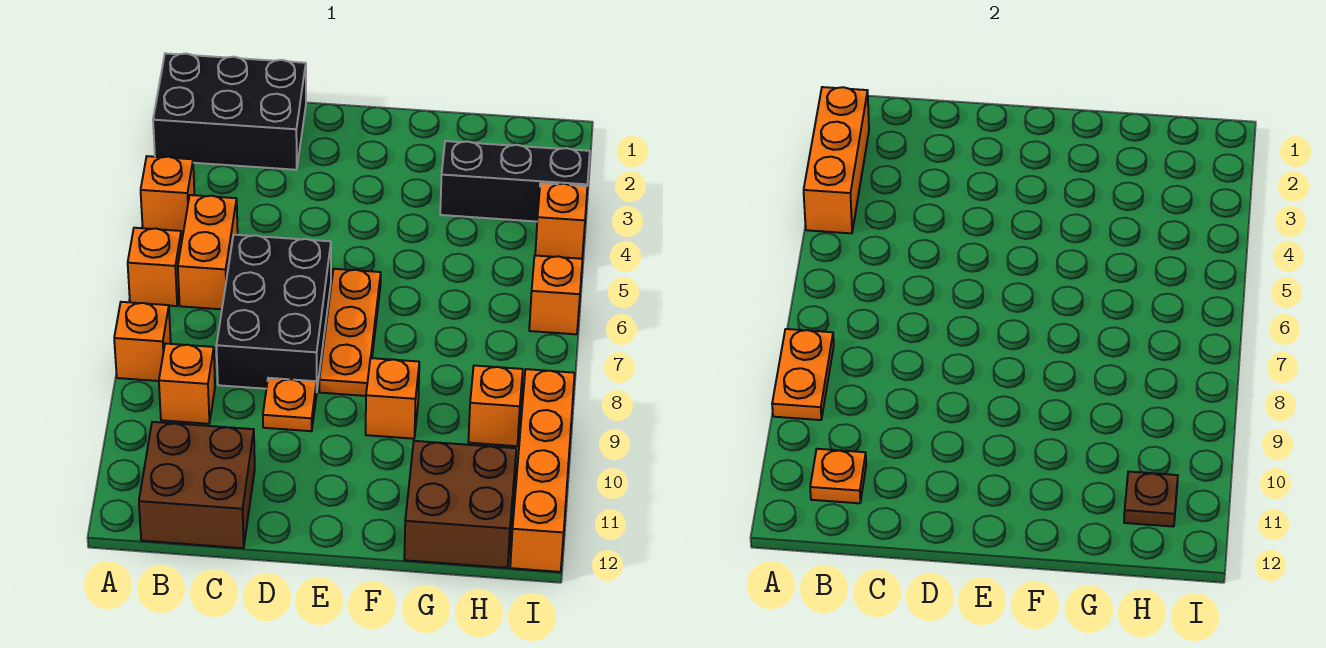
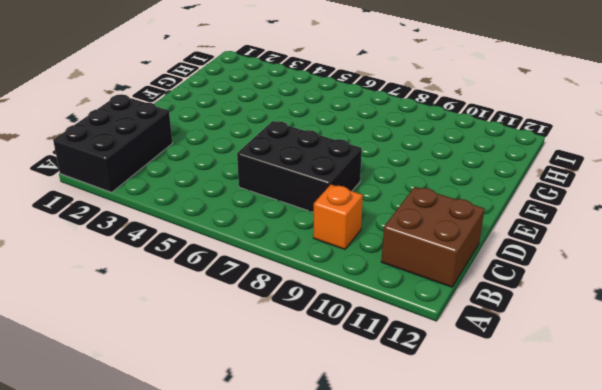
none -> orange brick A4 level 1
none -> orange brick A6 level 1
none -> orange brick A8 level 1

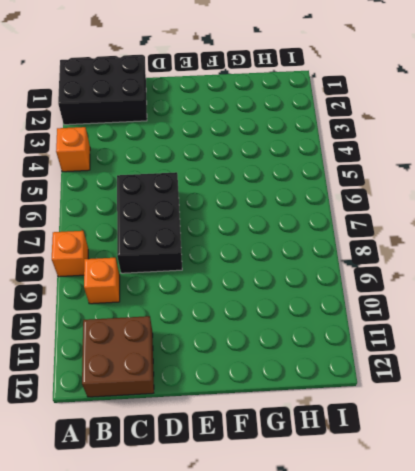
none -> orange brick A6 level 1
none -> orange brick B5:B6 level 1
none -> orange plate D9 level 1

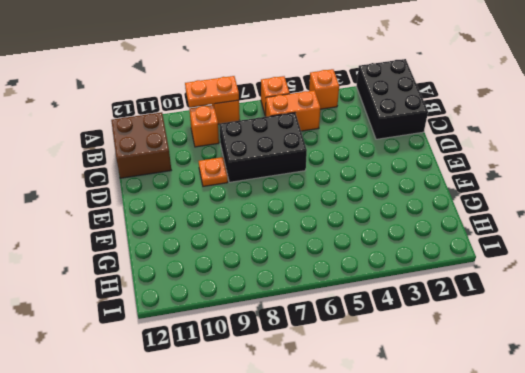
none -> orange plate E6:E8 level 1
none -> orange brick F9 level 1
none -> black brick G3:I3 level 1

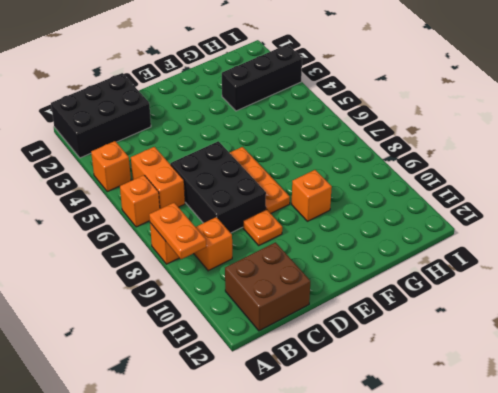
none -> brown brick G11:H12 level 1
none -> orange brick H9 level 1
none -> orange brick I4 level 1

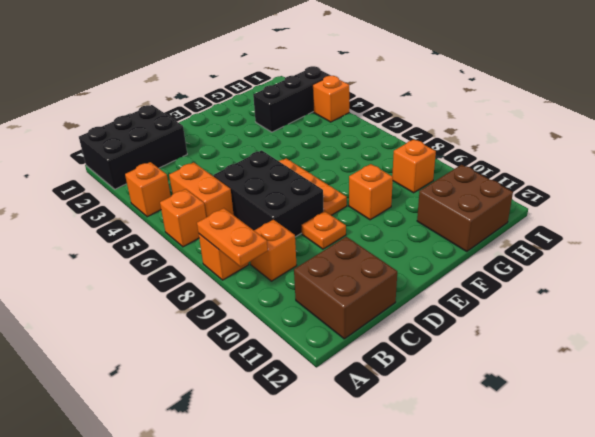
none -> orange brick I6 level 1
none -> orange brick I9:I12 level 1
none -> orange brick A2:A4 level 2

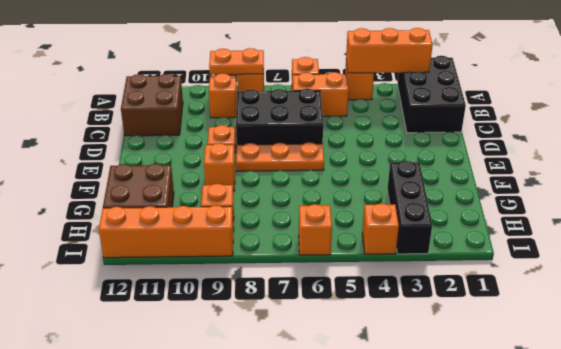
none -> orange plate B11 level 2
none -> brown plate H11 level 2

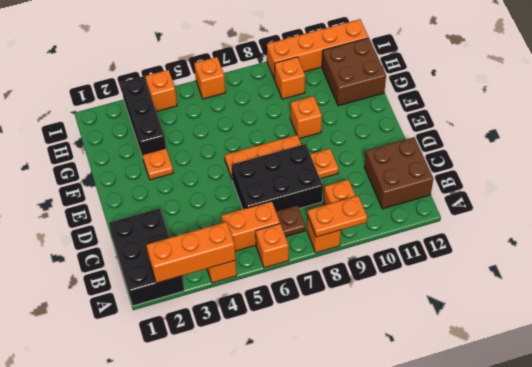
brown plate B7 level 1 -> brown plate H11 level 2
orange plate F3 level 1 -> orange plate B11 level 2

